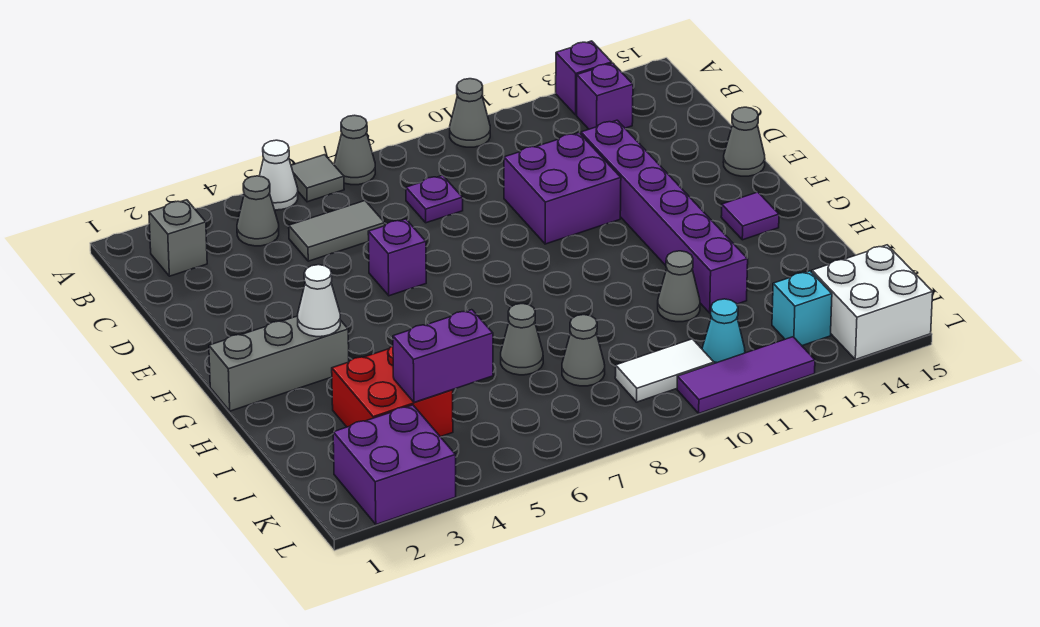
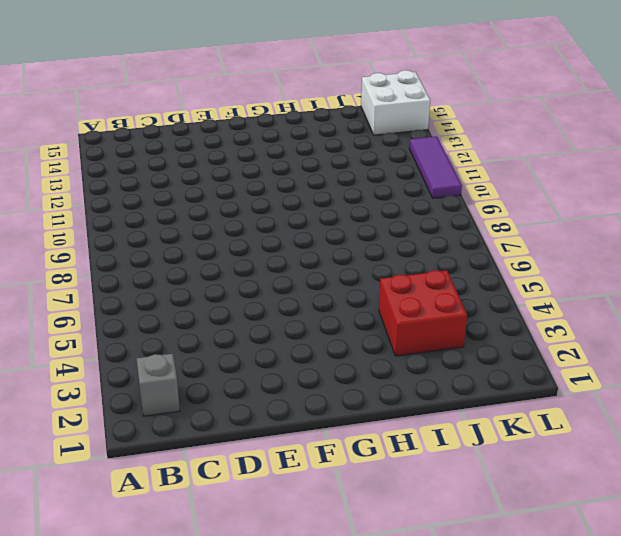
none -> white cone A5 level 1
none -> grey tile A6 level 1
none -> grey cone A7 level 1

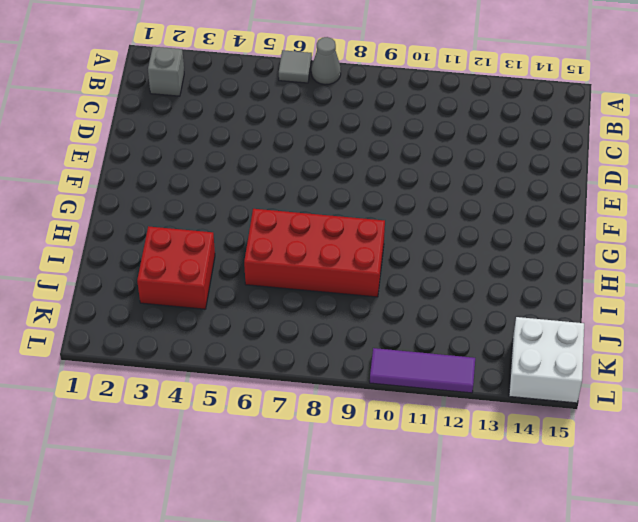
red brick H6:I9 level 1 -> grey cone I7 level 1
none -> white cone A5 level 1
none -> grey cone A10 level 1
none -> purple brick A13 level 1

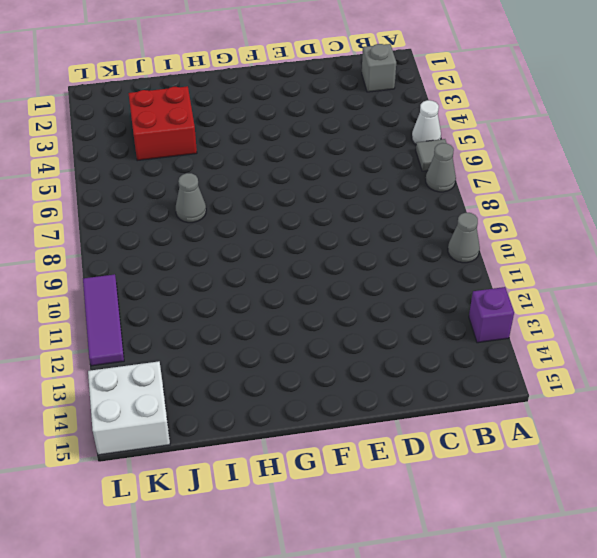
none -> grey cone B4 level 1
none -> purple brick B13 level 1
none -> grey tile C5:C6 level 1

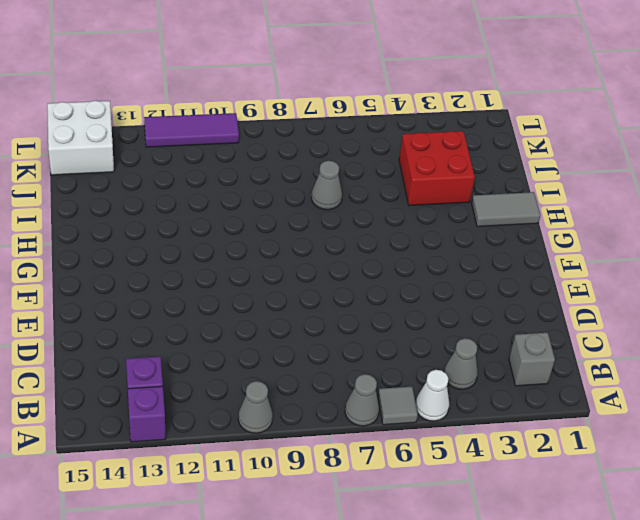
grey tile H1:H2 level 1 -> grey tile C5:C6 level 1
none -> purple plate C8 level 1
none -> purple brick D10:E11 level 1
none -> purple brick D12:I12 level 1

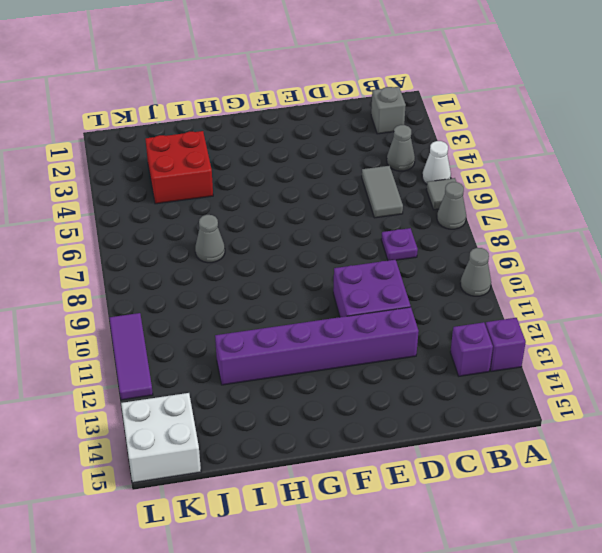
none -> purple brick E6 level 1
none -> grey cone E15 level 1
none -> grey brick G1:G3 level 1

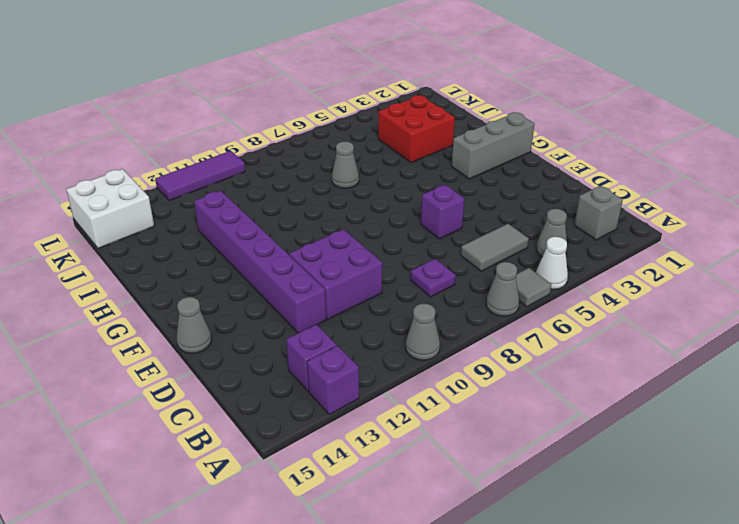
none -> purple tile G14 level 1
none -> grey cone I11 level 1
none -> grey cone J8 level 1

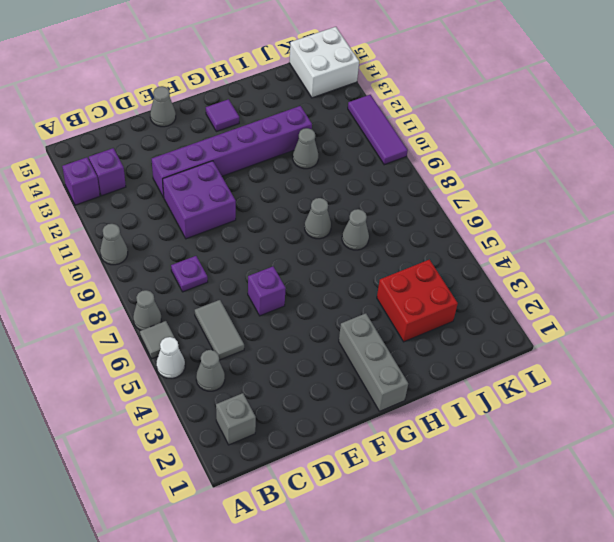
grey cone H8 level 1 -> grey cone J8 level 1
none -> purple brick K2:L3 level 1
none -> white tile K9:K10 level 1
none -> cyan cone K11 level 1

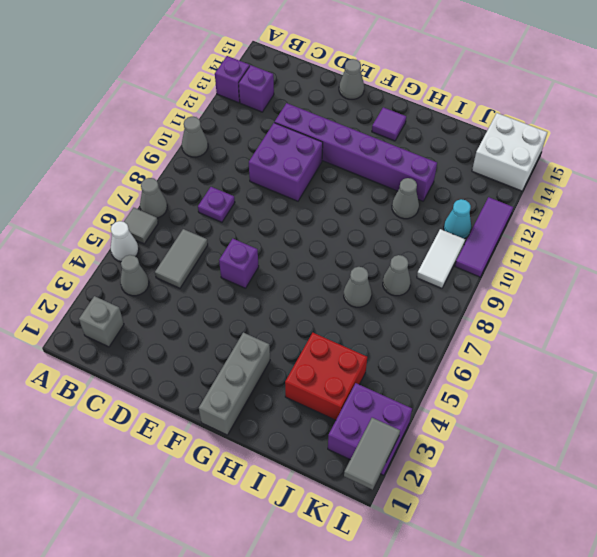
grey tile L1:L2 level 2 -> none
none -> cyan brick K13 level 1
none -> white cone G3 level 2
none -> purple brick J4:J5 level 2

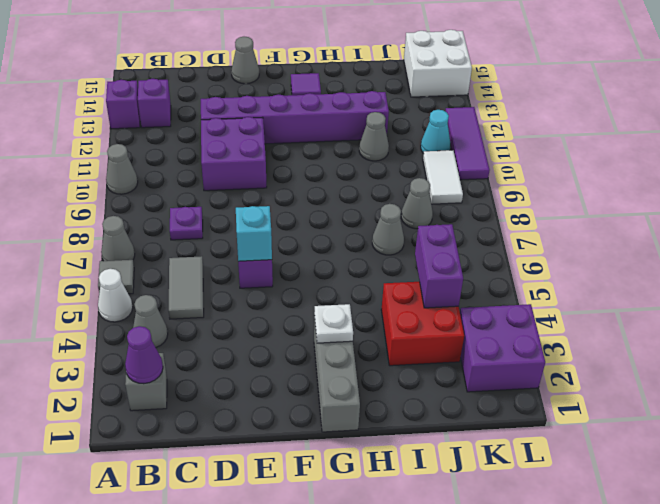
purple cone B2 level 2 -> none
cyan brick E6 level 2 -> cyan brick K13 level 1
white plate G3 level 2 -> white cone G3 level 2

